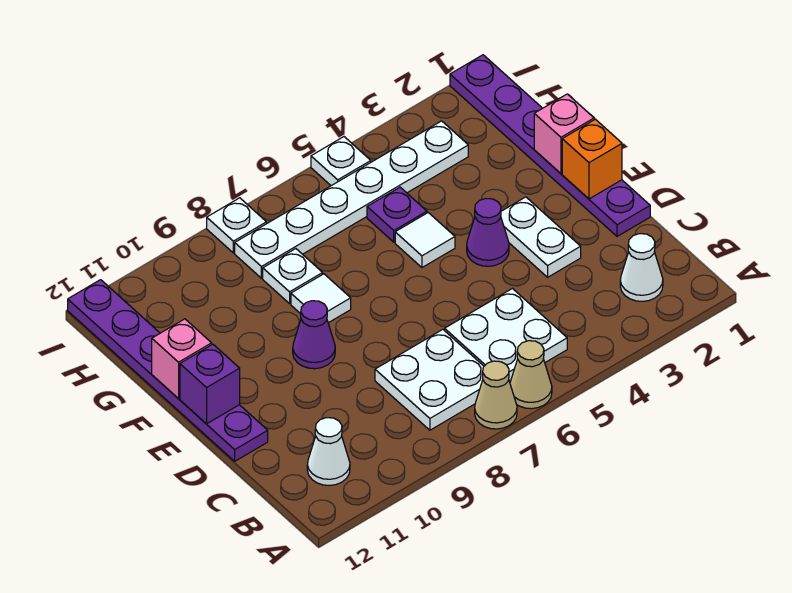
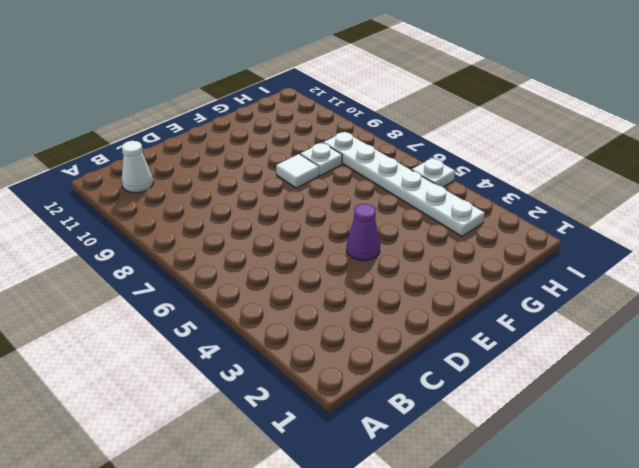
none -> tan cone A6 level 1
none -> tan cone A7 level 1
none -> white cone B2 level 1

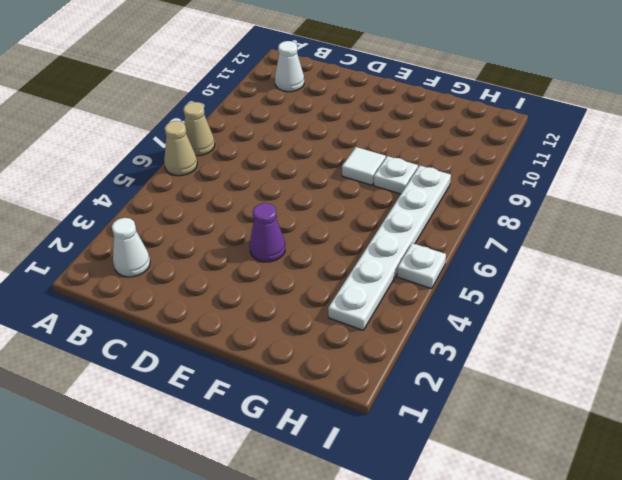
none -> white plate B5:C6 level 1
none -> white plate B7:C8 level 1
none -> purple plate D1:I1 level 1

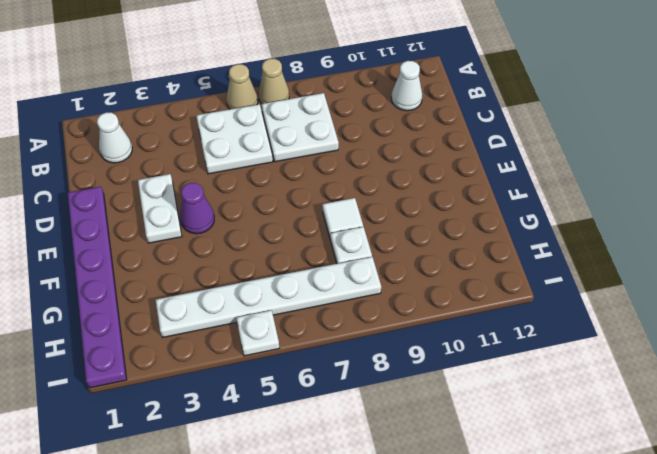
none -> purple plate D12:I12 level 1
none -> purple cone E9 level 1
none -> white tile F5 level 1

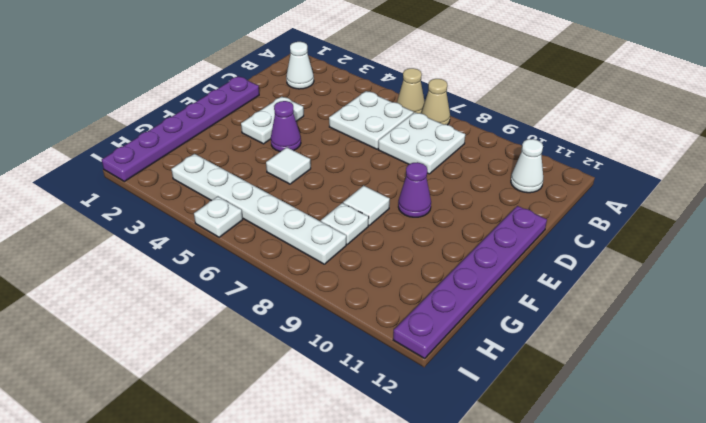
none -> purple plate G5 level 1
none -> white plate I8 level 1
none -> orange brick E1 level 2

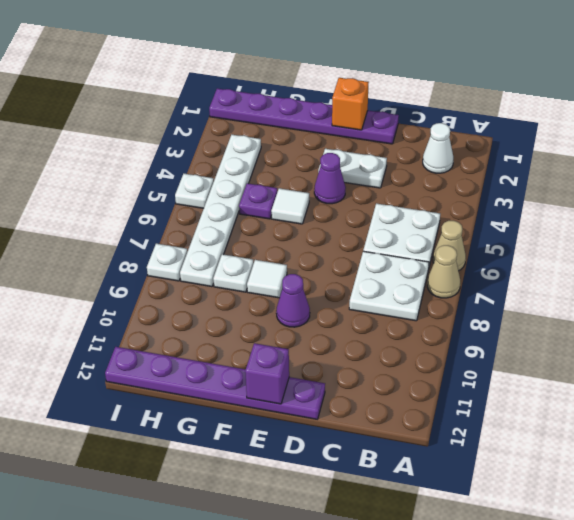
none -> white cone B11 level 1
none -> pink brick F1 level 2
none -> pink brick F12 level 2

